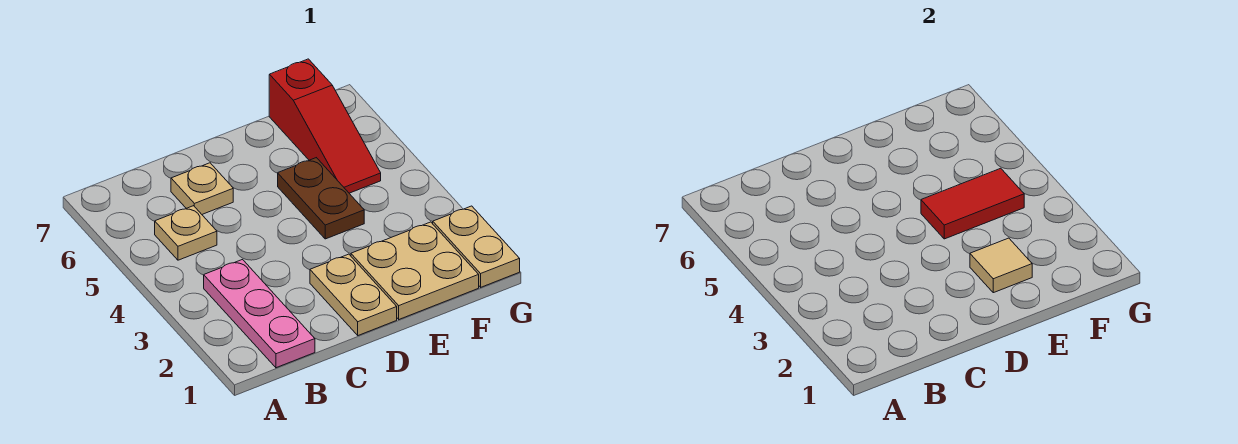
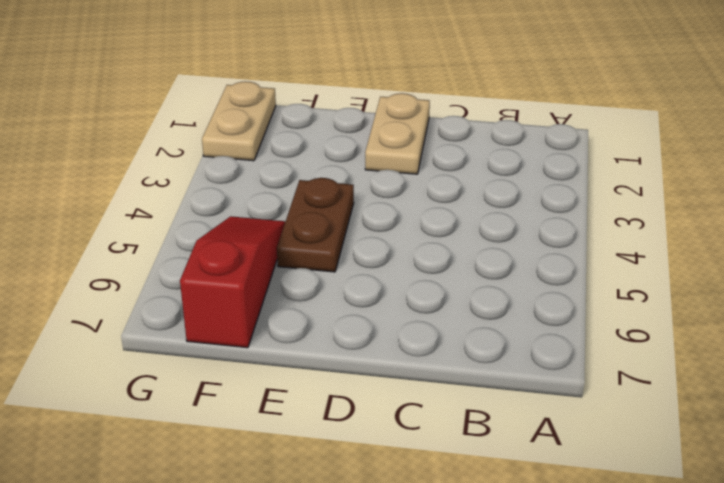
none -> pink plate B1:B3 level 1
none -> tan plate B5 level 1

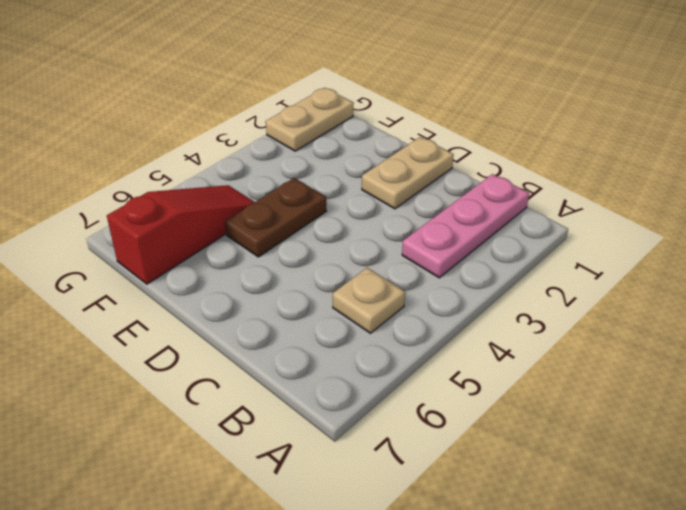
none -> tan plate C6 level 1
none -> tan plate E1:F2 level 1

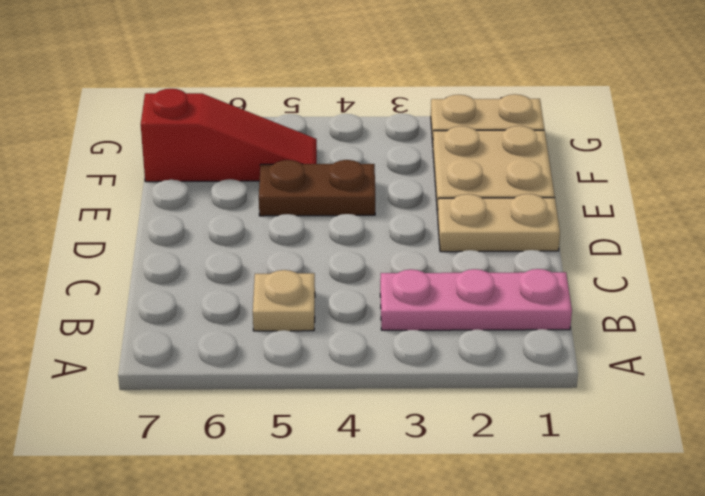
none -> tan plate C6 level 1
none -> tan tile E2 level 2

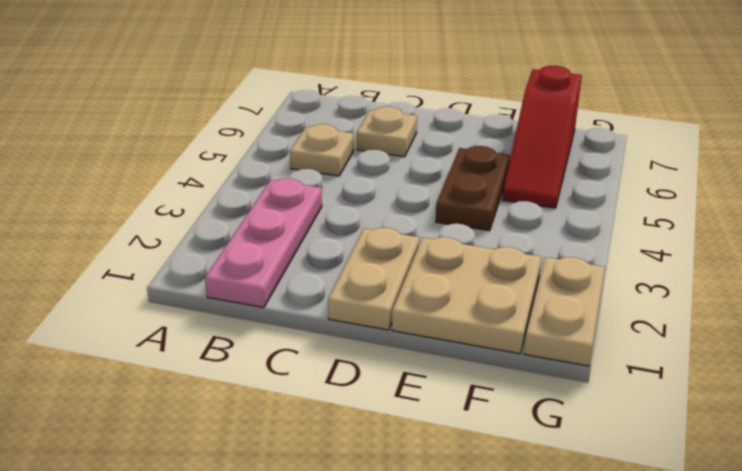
none -> tan tile E2 level 2
none -> red tile E4:F4 level 2

